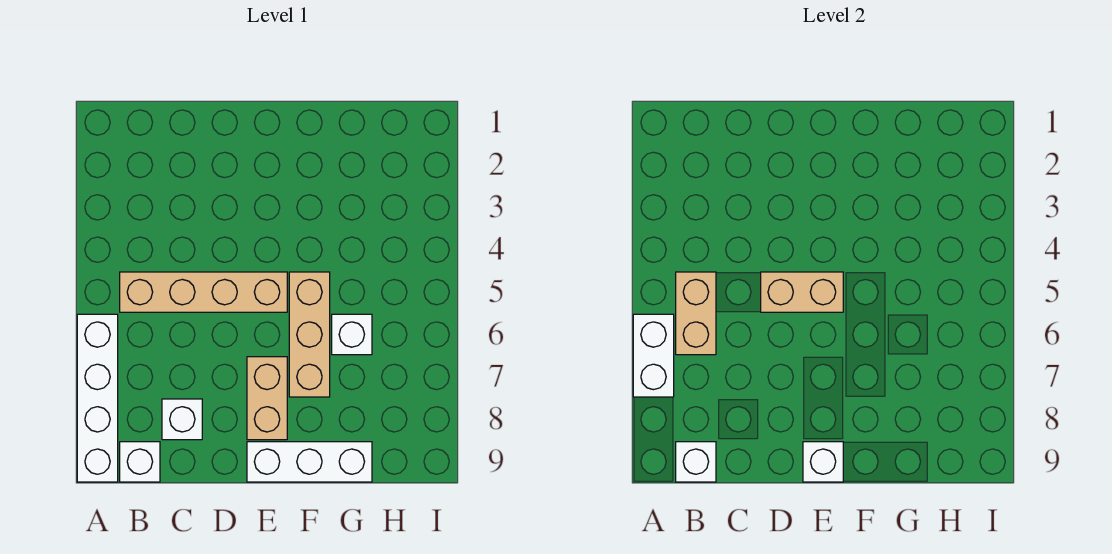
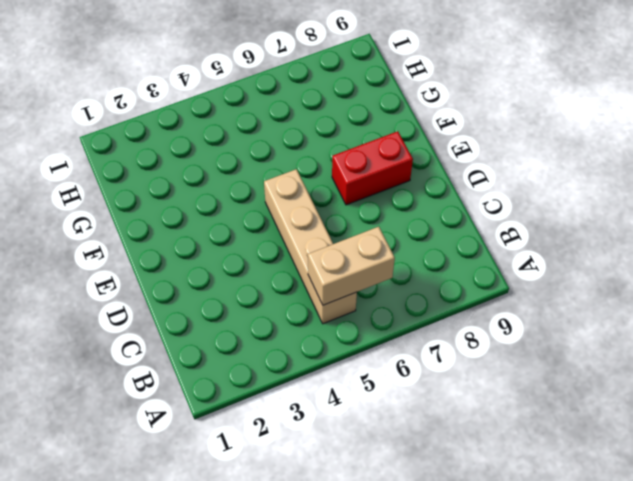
red brick E7:E8 level 1 -> tan brick E7:E8 level 1
none -> white brick A6:A9 level 1
none -> white brick B9 level 1
none -> white brick C8 level 1

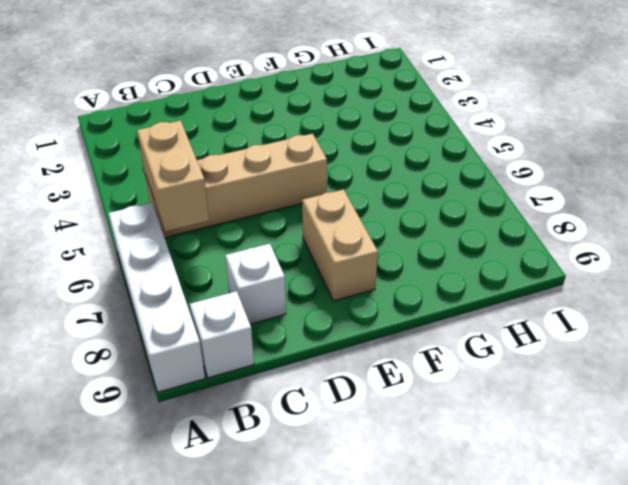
none -> white brick E9:G9 level 1
none -> tan brick F5:F7 level 1
none -> white brick G6 level 1

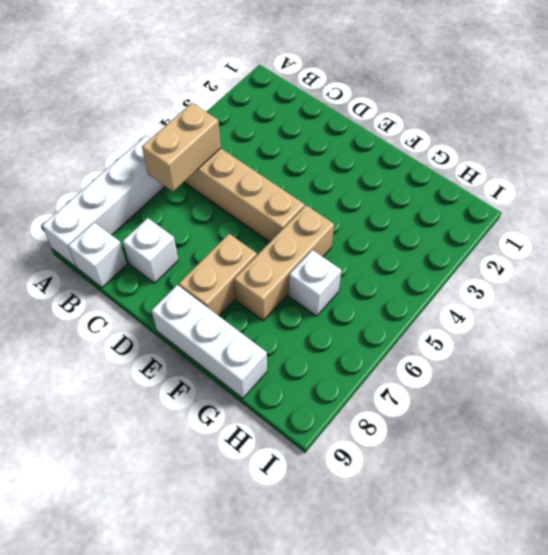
none -> white brick A6:A7 level 2
none -> white brick B9 level 2
none -> tan brick D5:E5 level 2

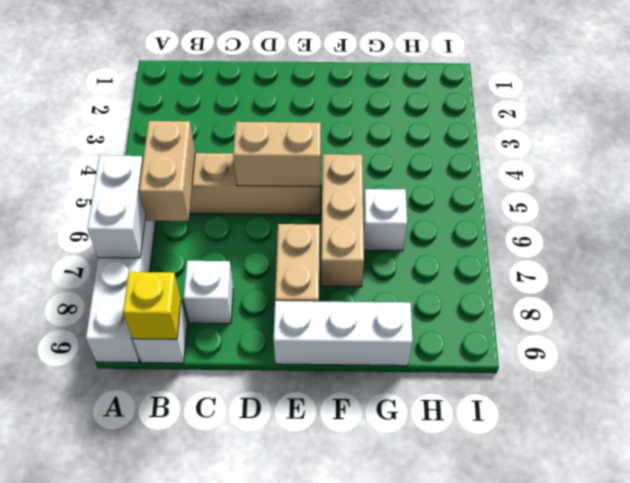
yellow brick B9 level 2 -> white brick B9 level 2
none -> white brick E9 level 2

